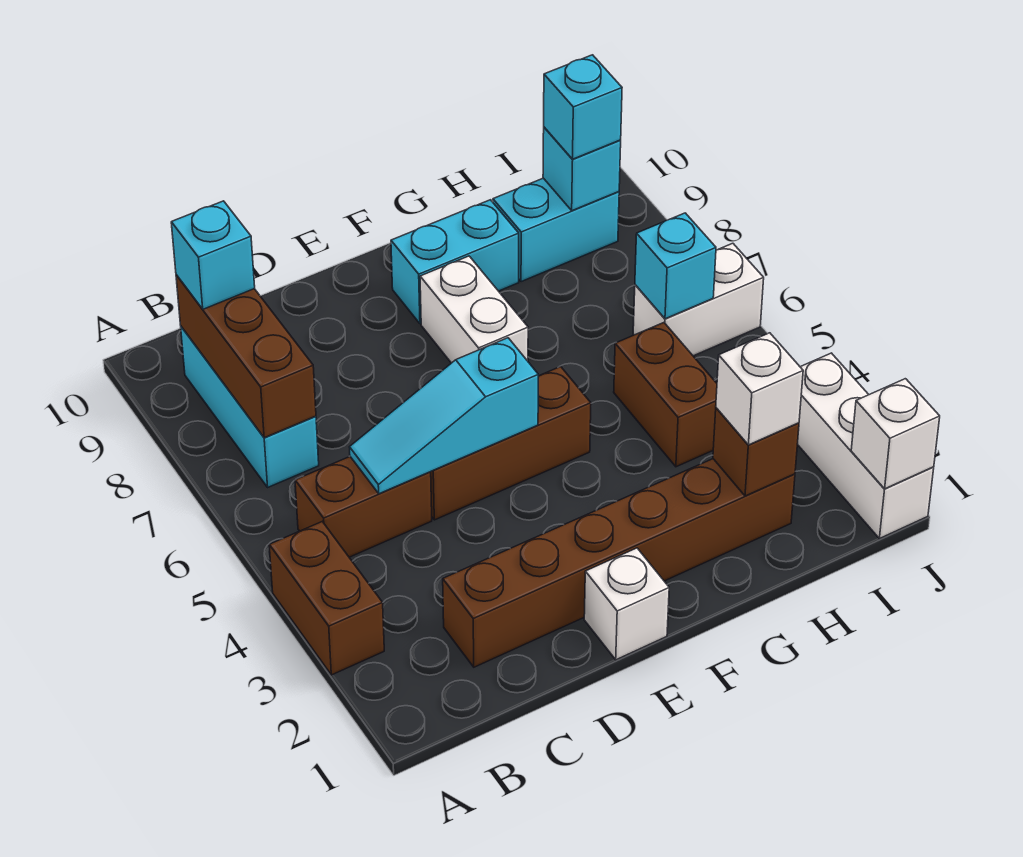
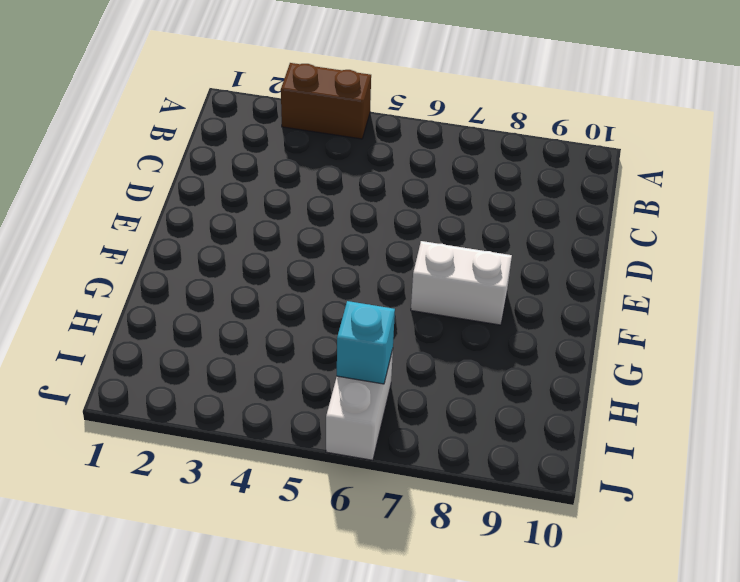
none -> brown brick B5:C5 level 1
none -> cyan brick B7:B9 level 1
none -> brown brick C2:H2 level 1

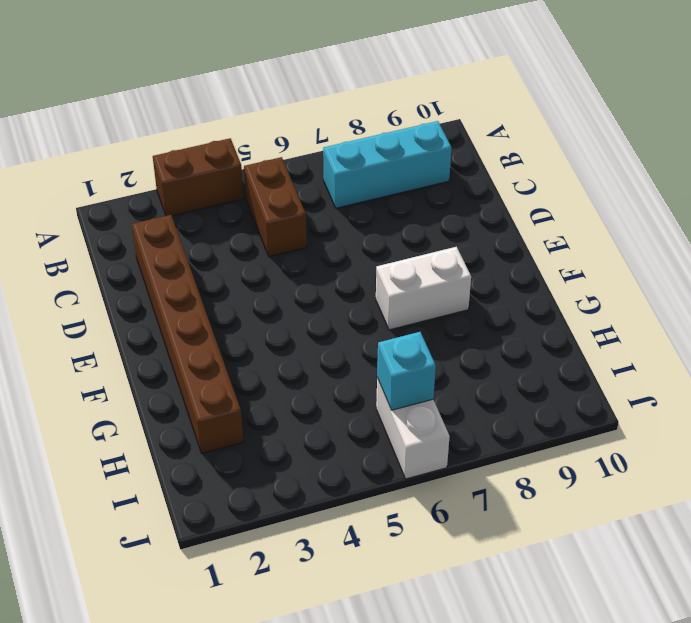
none -> brown brick D5:F5 level 1
none -> white brick E1 level 1
none -> cyan brick F9:G9 level 1

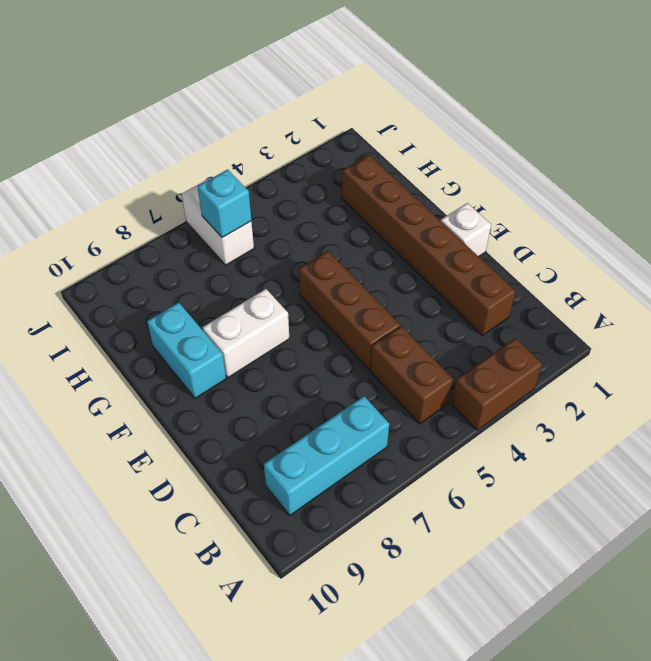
none -> brown brick H4:H5 level 1
none -> cyan brick H9:I9 level 1
none -> white brick J1:J3 level 1

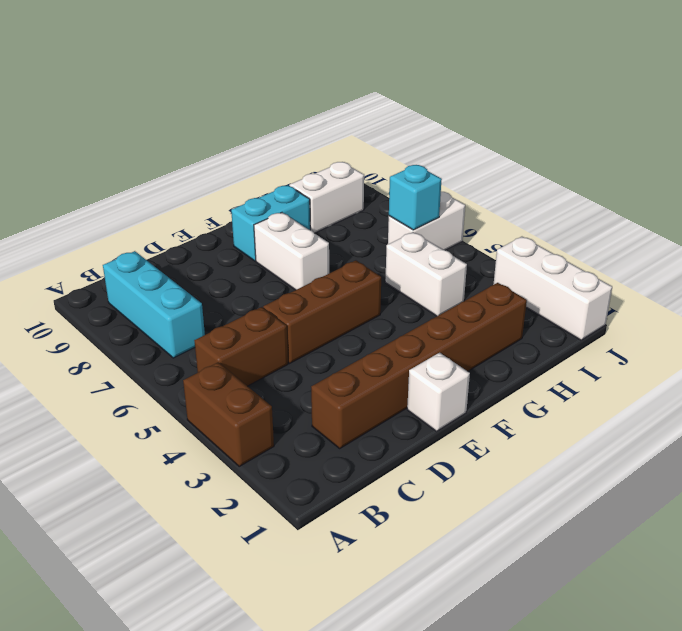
white brick H4:H5 level 1 -> brown brick H4:H5 level 1
white brick H9:I9 level 1 -> cyan brick H9:I9 level 1
none -> brown brick B7:B9 level 2
none -> cyan slope C5:E5 level 2 top E
none -> brown brick H2 level 2

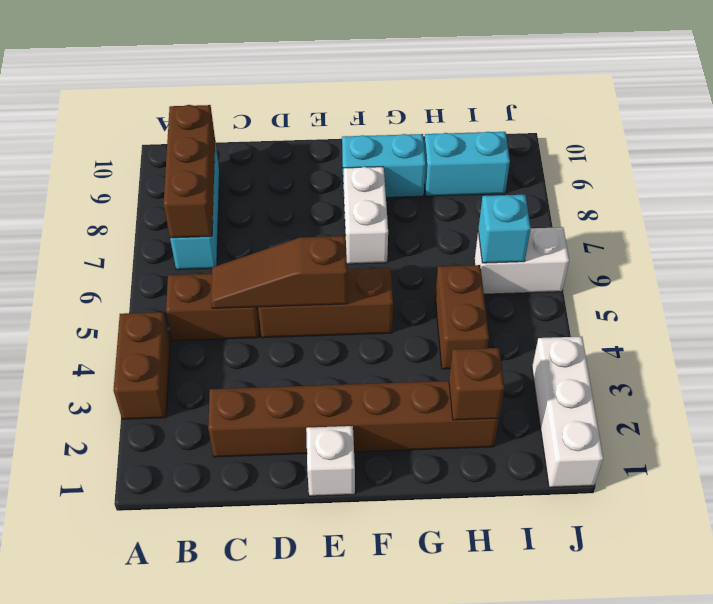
brown slope C5:E5 level 2 top E -> cyan slope C5:E5 level 2 top E
none -> cyan brick I9 level 2
none -> white brick J1 level 2
none -> cyan brick B9 level 3

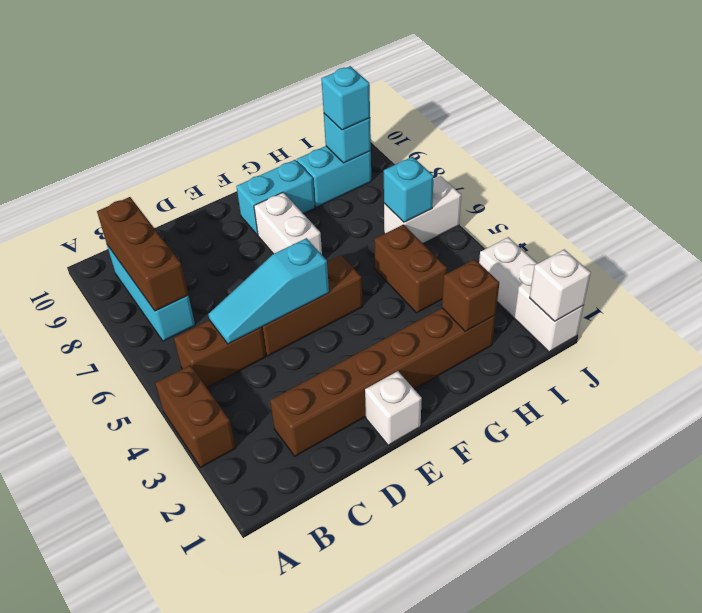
none -> cyan brick B9 level 3
none -> white brick H2 level 3

